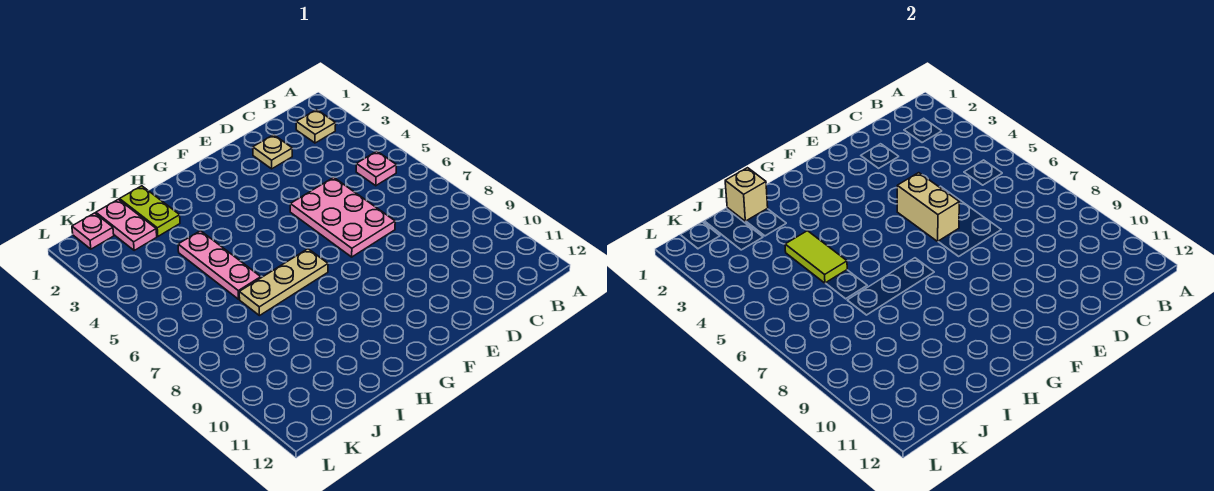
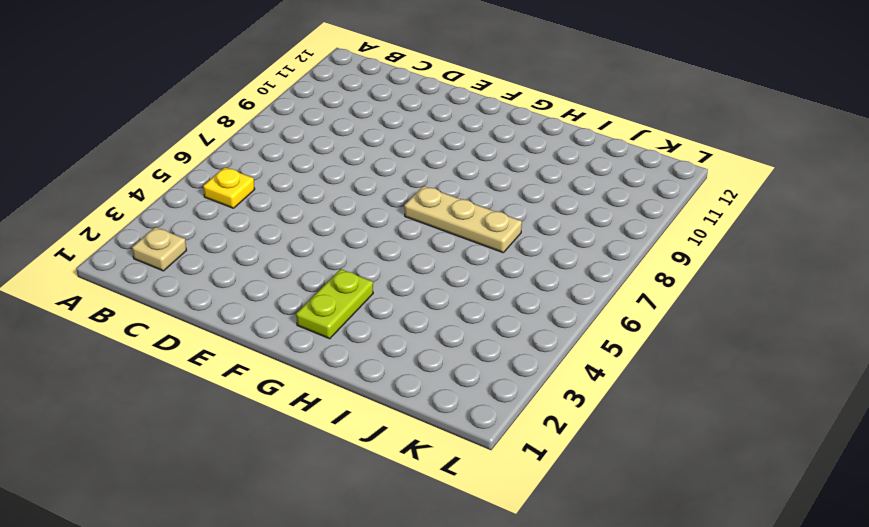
yellow plate B5 level 1 -> pink plate B5 level 1
lime plate G2:G3 level 1 -> lime plate I1:I2 level 1
none -> tan plate D2 level 1
none -> pink plate D5:E7 level 1
none -> pink plate I4:I6 level 1

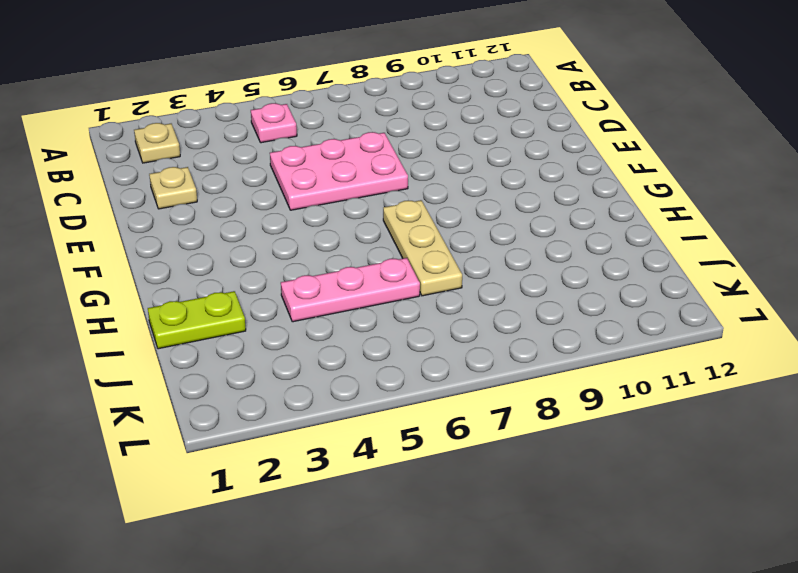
none -> pink plate J1:J2 level 1
none -> pink plate K1 level 1
none -> tan brick E5:E6 level 2

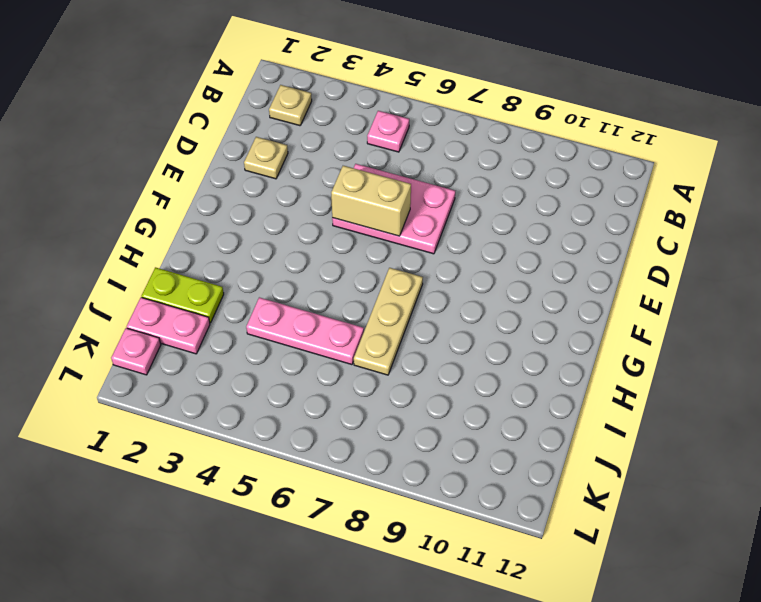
none -> tan brick I1 level 2
none -> lime tile I4:I5 level 2

